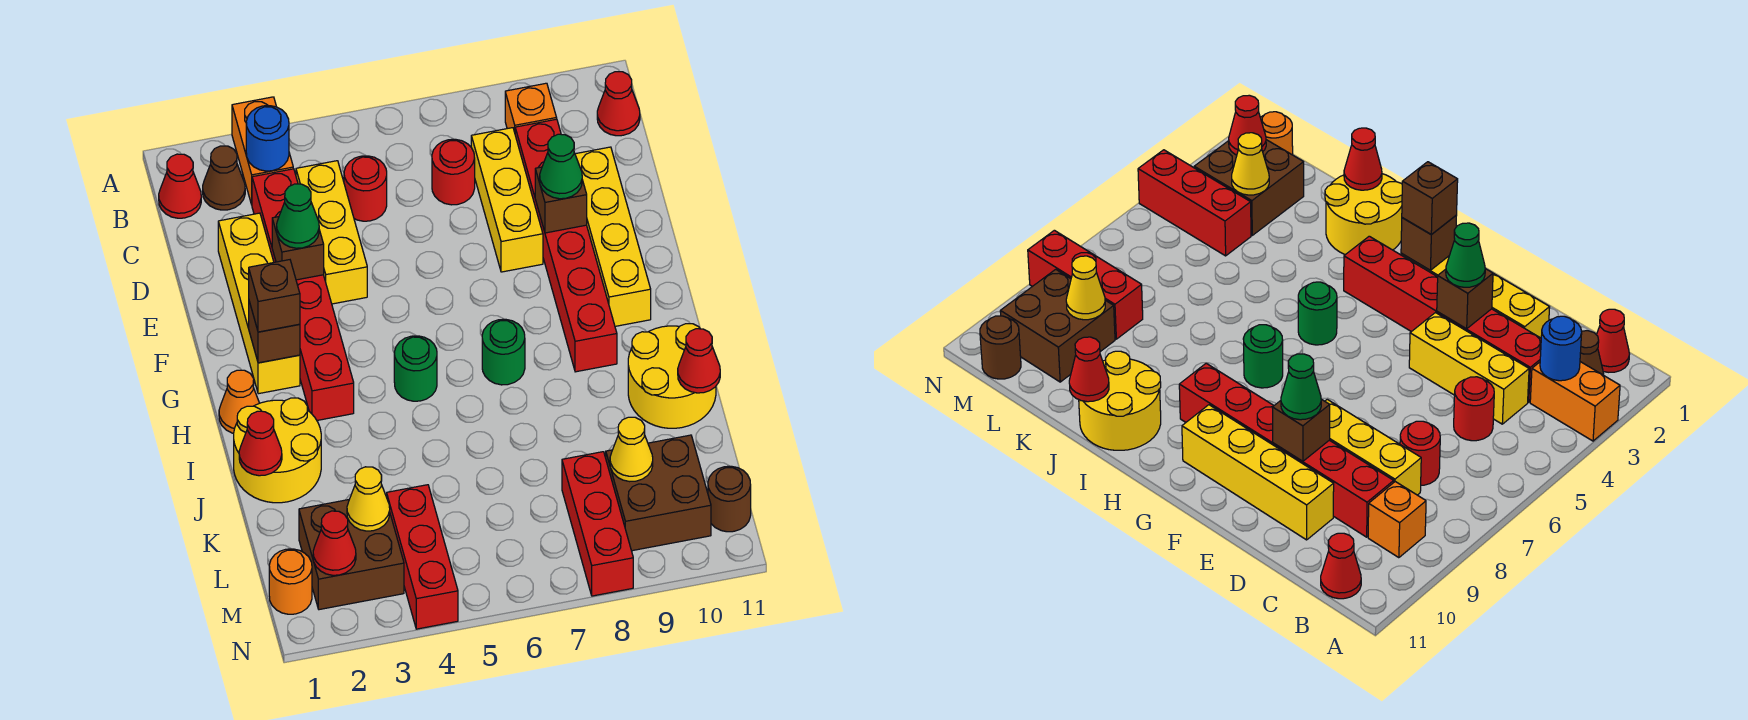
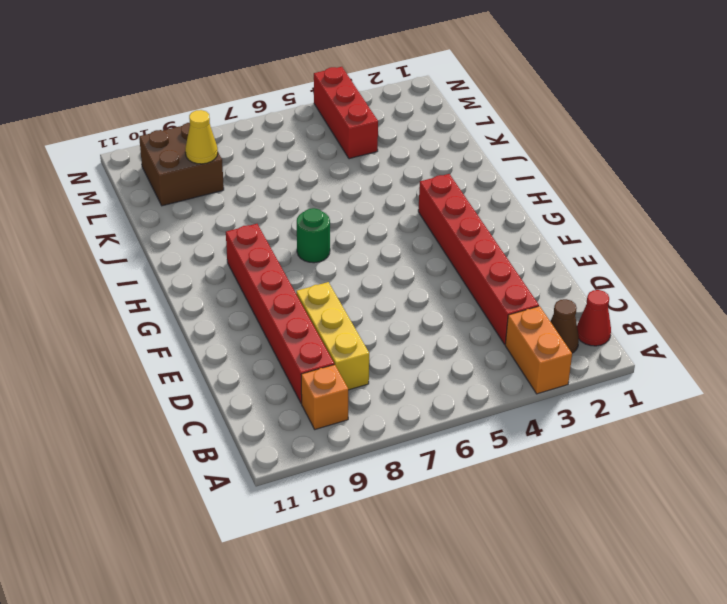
none -> red cone B11 level 1
none -> yellow brick C4:E4 level 1
none -> red round brick C5 level 1
none -> red round brick C7 level 1

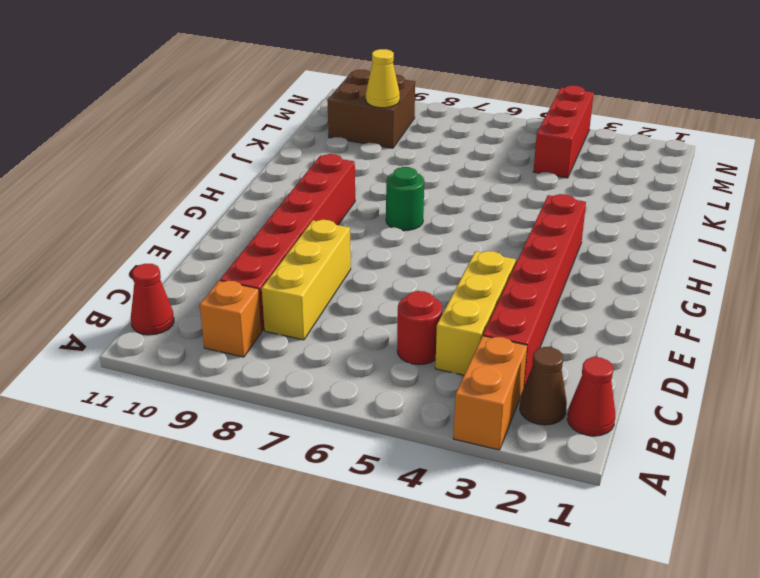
none -> red round brick C7 level 1
none -> yellow brick D2:G2 level 1
none -> yellow brick D10:G10 level 1
none -> orange cone H1 level 1

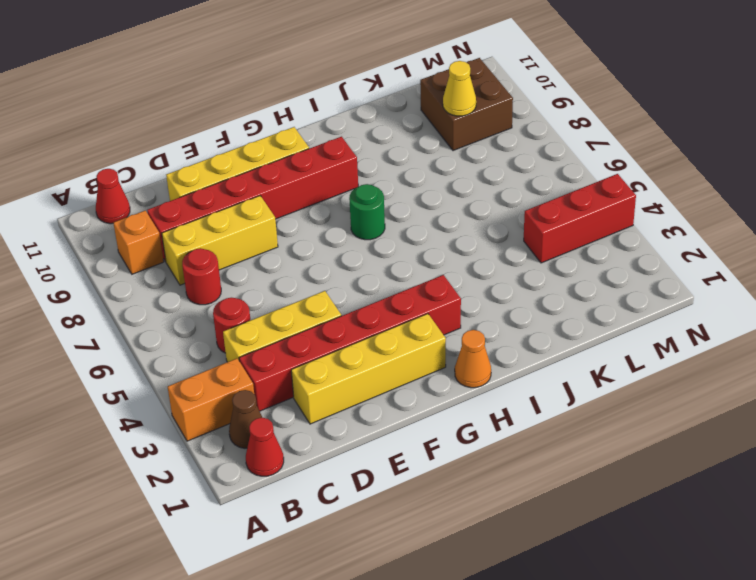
none -> green round brick H5 level 1
none -> yellow round brick I1:J2 level 1
none -> yellow round brick I10:J11 level 1
none -> brown brick L2:M3 level 1

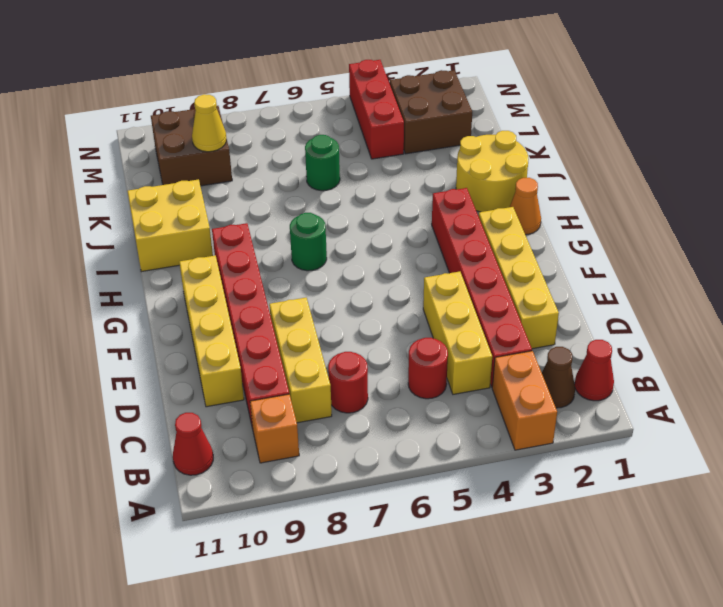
yellow brick I10:J11 level 1 -> yellow round brick I10:J11 level 1
green round brick K6 level 1 -> green round brick H5 level 1
none -> red brick L8:N8 level 1
none -> orange round brick M1 level 1
none -> brown round brick M11 level 1
none -> blue round brick B3 level 2

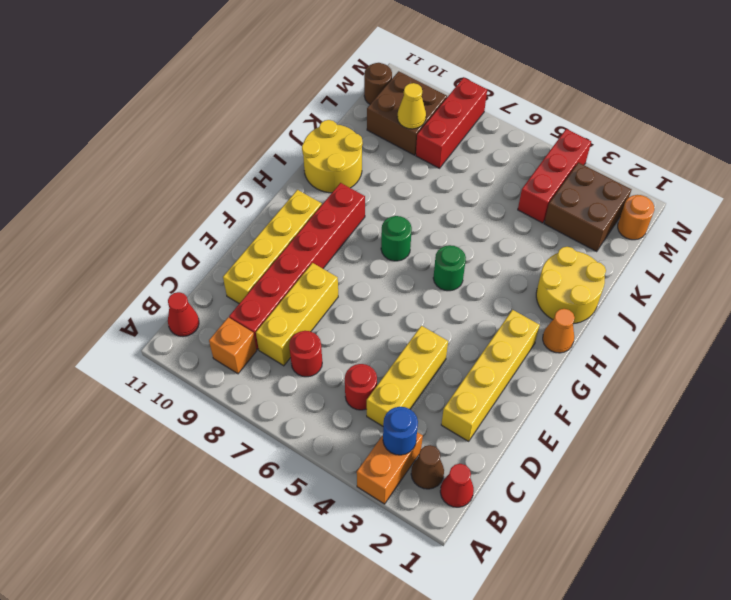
none -> red brick C3:H3 level 1
none -> brown brick E3 level 2
none -> brown brick E9 level 2
none -> brown brick G2 level 2

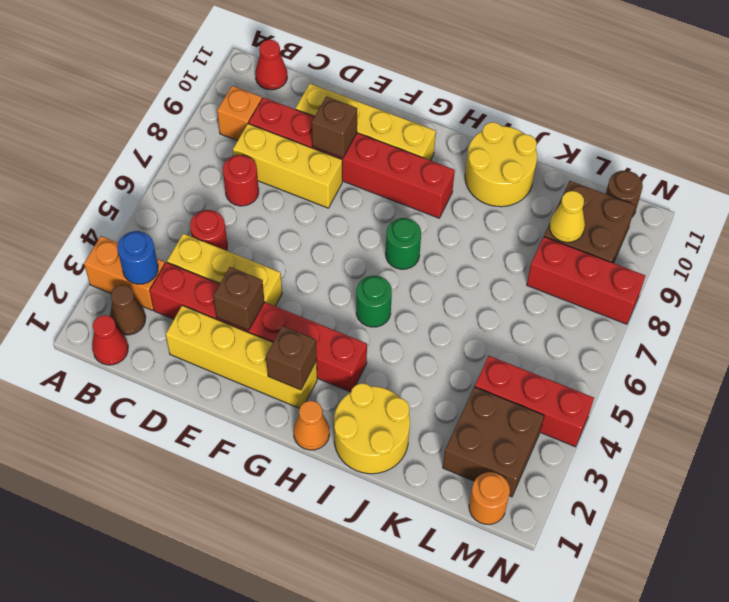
none -> red cone J1 level 2
none -> red cone J11 level 2
none -> yellow cone L3 level 2
none -> red cone M2 level 2

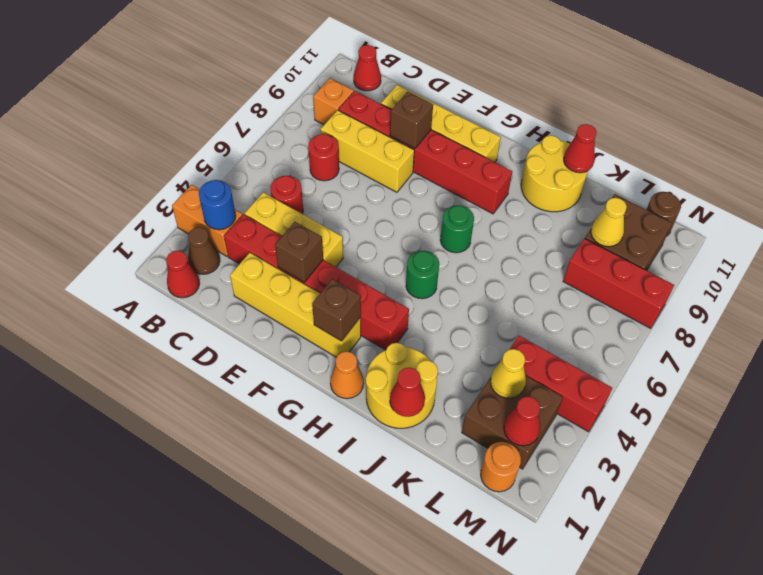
none -> green cone E3 level 3
none -> green cone E9 level 3
none -> brown brick G2 level 3

